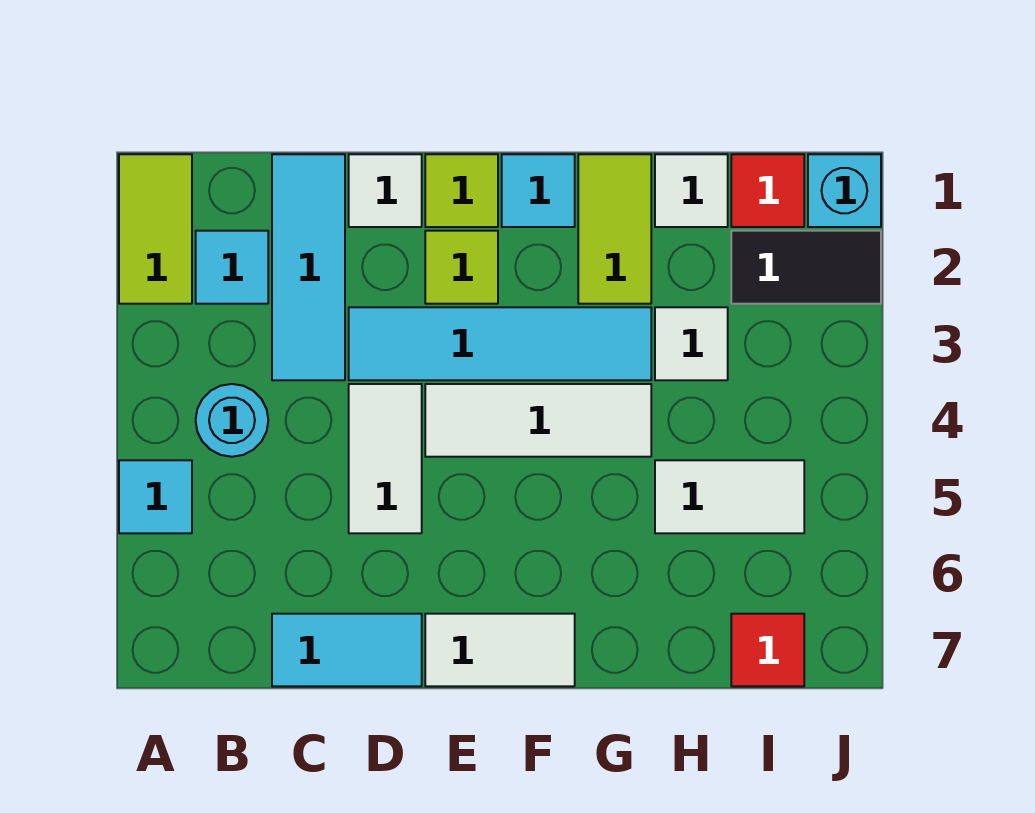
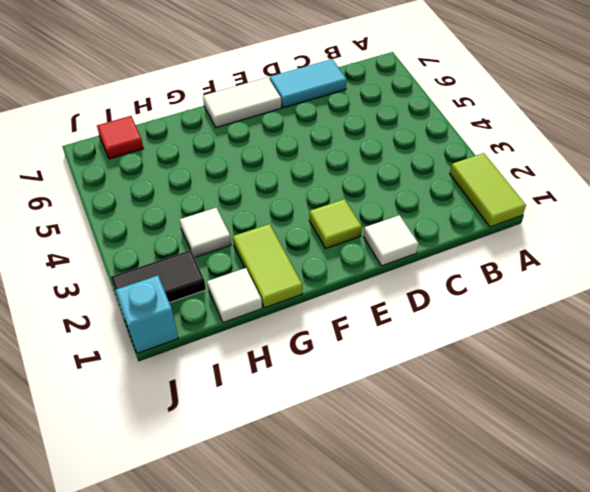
none -> cyan tile A5 level 1
none -> cyan tile B2 level 1
none -> cyan round brick B4 level 1

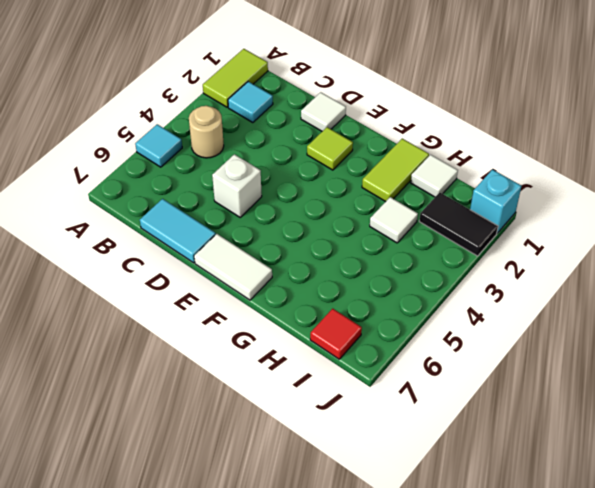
tan round brick B4 level 1 -> cyan round brick B4 level 1
white brick D5 level 1 -> white tile D4:D5 level 1
none -> cyan tile C1:C3 level 1
none -> cyan tile D3:G3 level 1
none -> lime tile E1 level 1

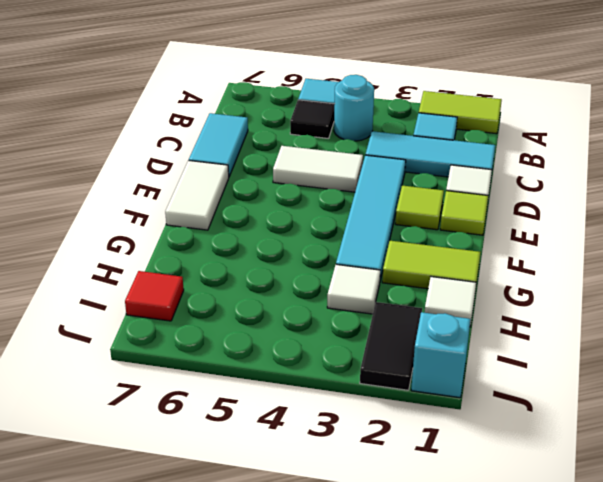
black tile B5 level 1 -> none
none -> white tile E4:G4 level 1
none -> cyan tile F1 level 1
none -> white tile H5:I5 level 1

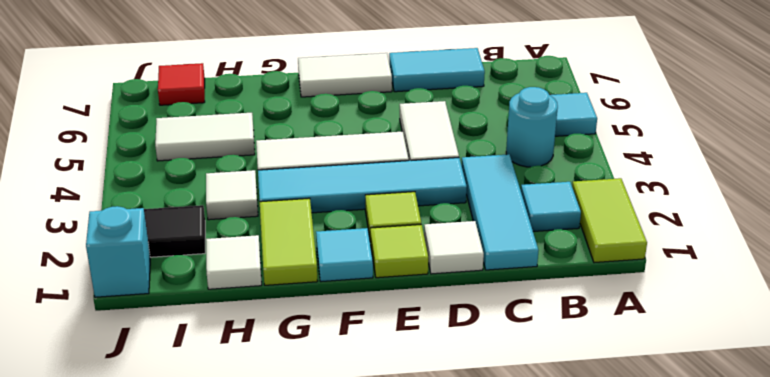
none -> red tile I1 level 1

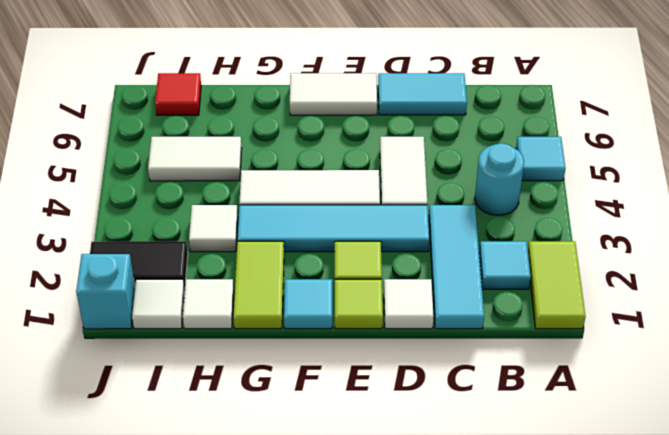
white tile I1 level 1 -> red tile I1 level 1

